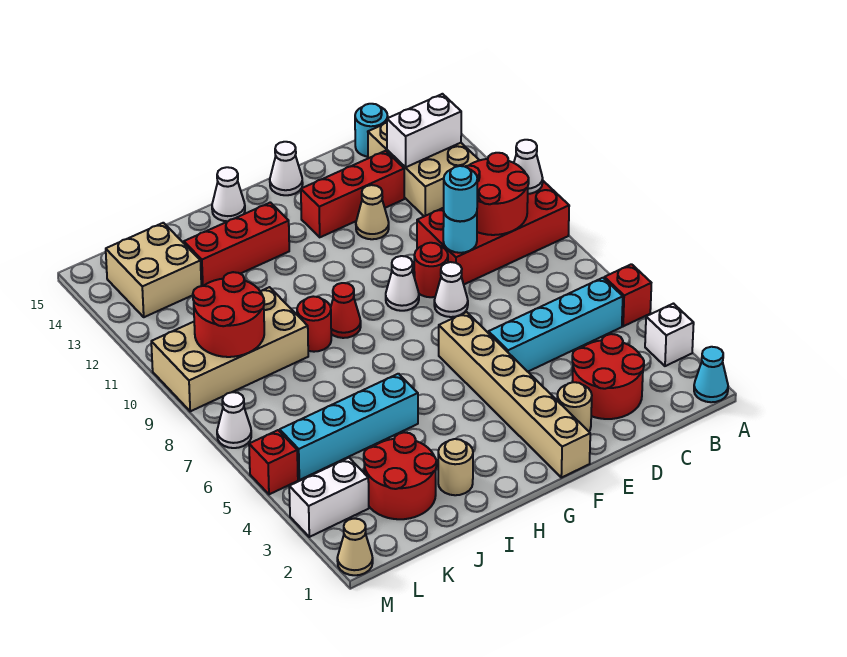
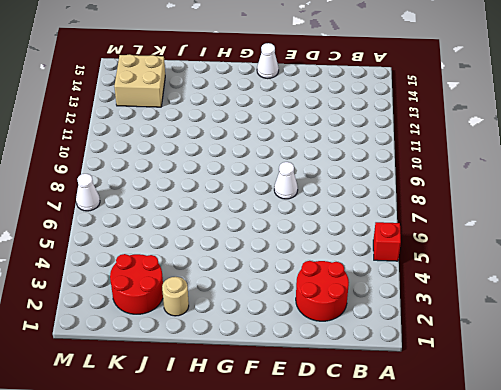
none -> cyan cone A1 level 1
none -> white brick A3 level 1
none -> red brick A9:D10 level 1
none -> cyan brick B5:E5 level 1

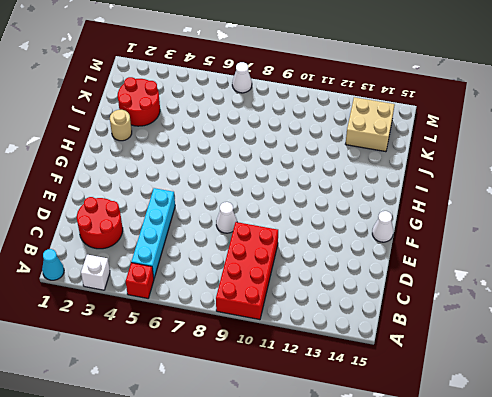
none -> tan brick B12:C14 level 1
none -> cyan round brick C15 level 1
none -> red brick D13:F13 level 1
none -> tan round brick E2 level 1

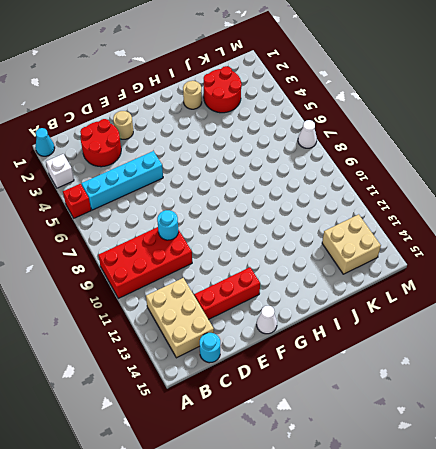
none -> white cone E8 level 1
none -> red round brick E9 level 1
none -> tan cone E12 level 1
none -> tan brick F1:F6 level 1

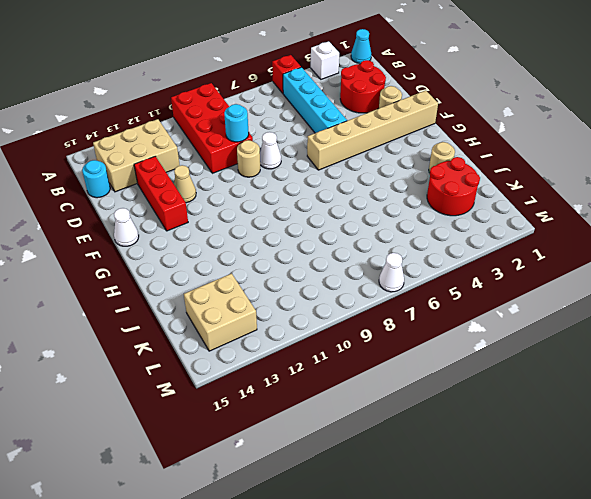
tan round brick E9 level 1 -> red round brick E9 level 1
none -> white cone F9 level 1
none -> red cone H9 level 1
none -> red brick H13:J13 level 1
none -> white cone H15 level 1

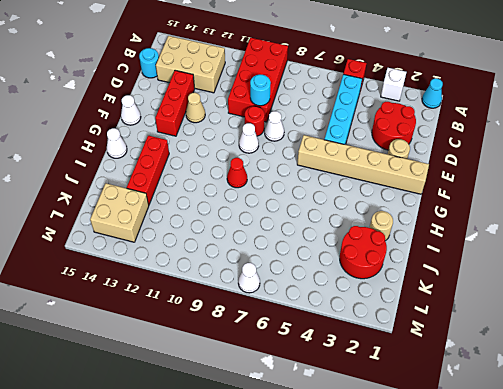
none -> cyan brick I5:L5 level 1
none -> red round brick I9 level 1
none -> tan brick J9:M10 level 1
none -> white brick L3:M3 level 1

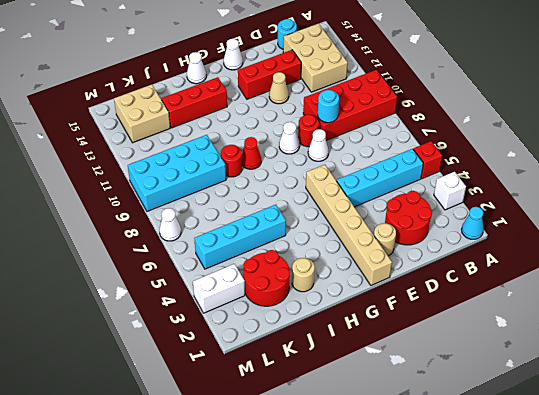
cyan brick J9:M10 level 1 -> tan brick J9:M10 level 1
none -> tan cone M1 level 1
none -> red brick M5 level 1
none -> white cone A10 level 2
none -> red round brick B9:C10 level 2

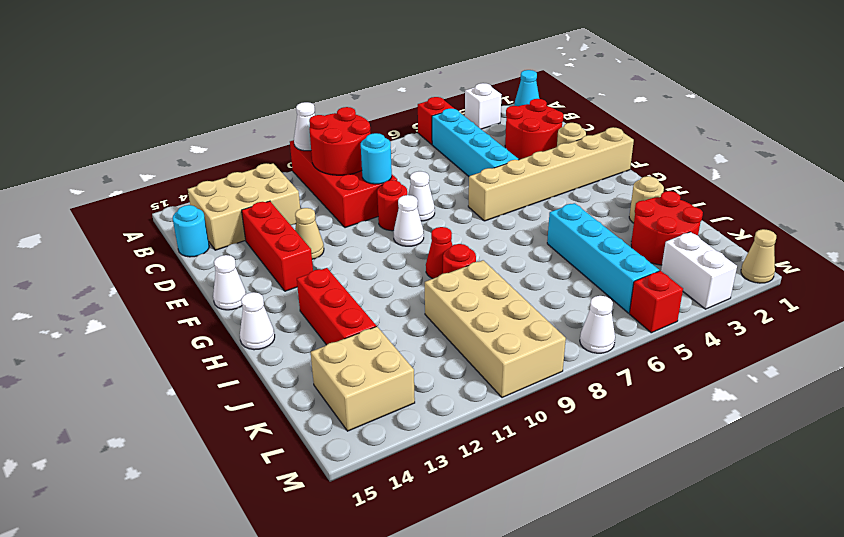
none -> white brick B13:C13 level 2
none -> red round brick K9:L10 level 2
none -> cyan round brick D9 level 3

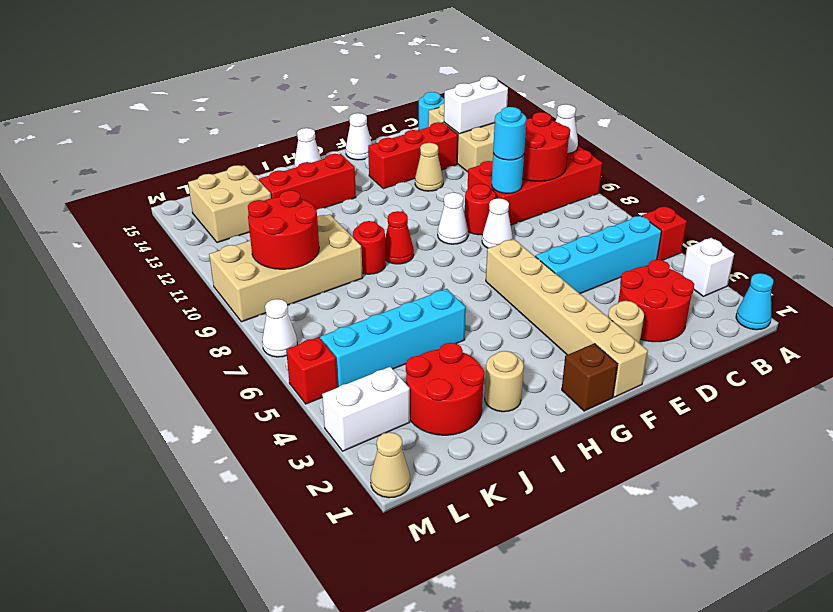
brown brick G1 level 1 -> none

